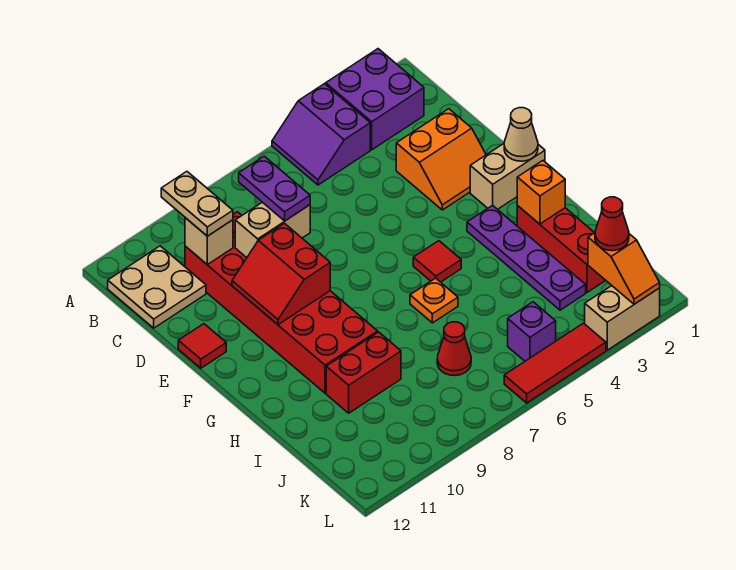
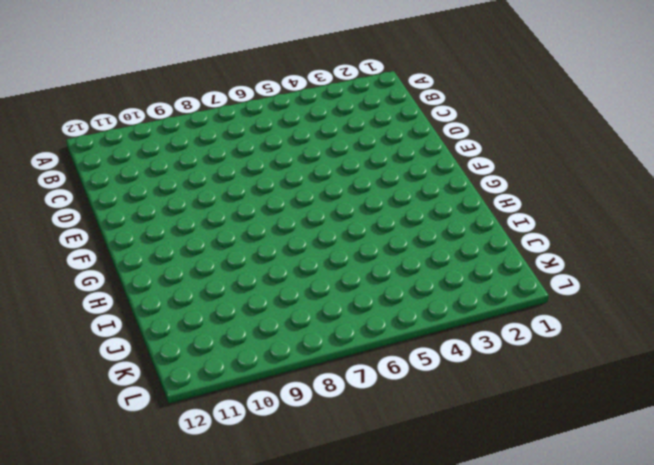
none -> purple brick A2:B3 level 1
none -> purple slope A4:B5 level 1 top 4
none -> tan plate B11:C12 level 1

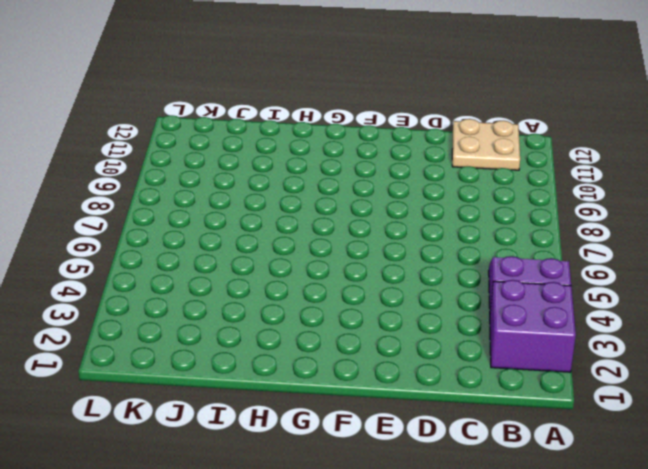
none -> red brick C9:H10 level 1
none -> orange slope D2:E3 level 1 top D
none -> red tile E12 level 1

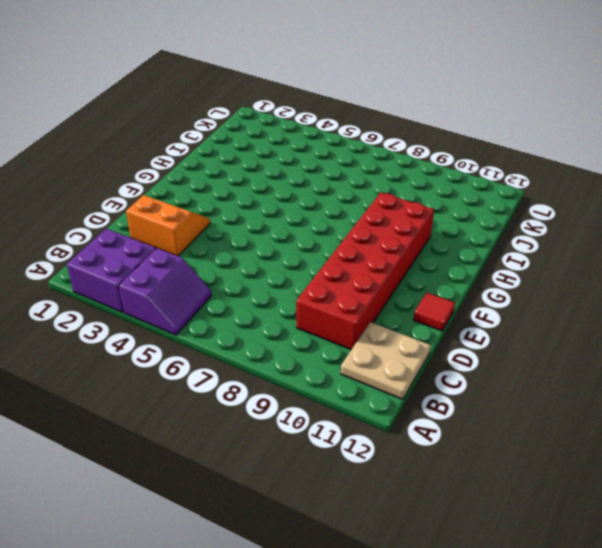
none -> tan brick F1:F2 level 1
none -> purple plate G3:J3 level 1
none -> red tile G5 level 1

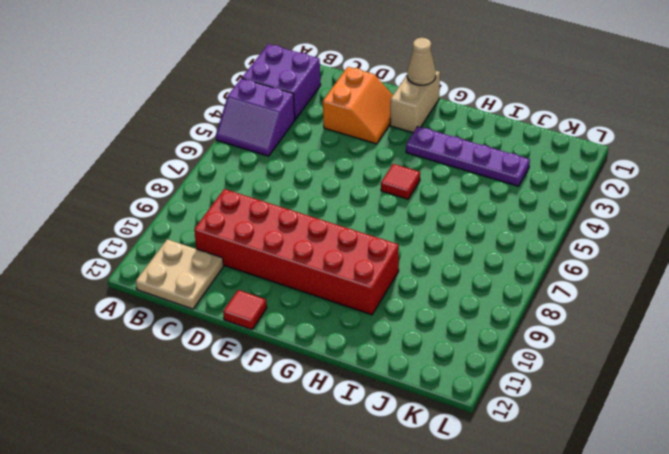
none -> red brick H2:J2 level 1
none -> orange plate H6 level 1
none -> red brick I9:I10 level 1

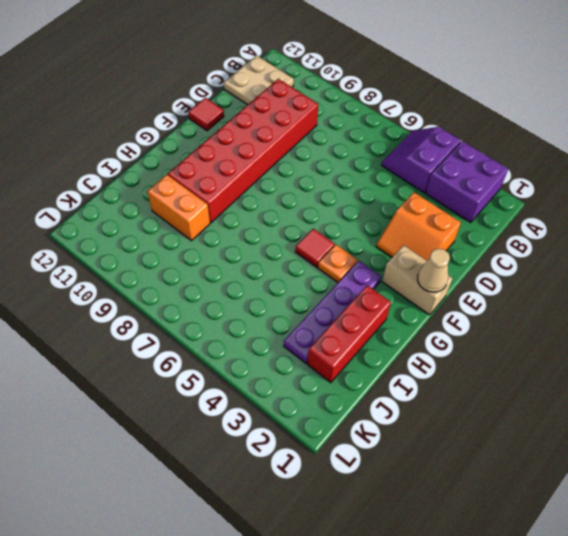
orange plate G4 level 1 -> orange plate H6 level 1
orange brick I9:I10 level 1 -> red brick I9:I10 level 1
none -> red cone J7 level 1
none -> purple brick K5 level 1
none -> tan brick L2:L3 level 1

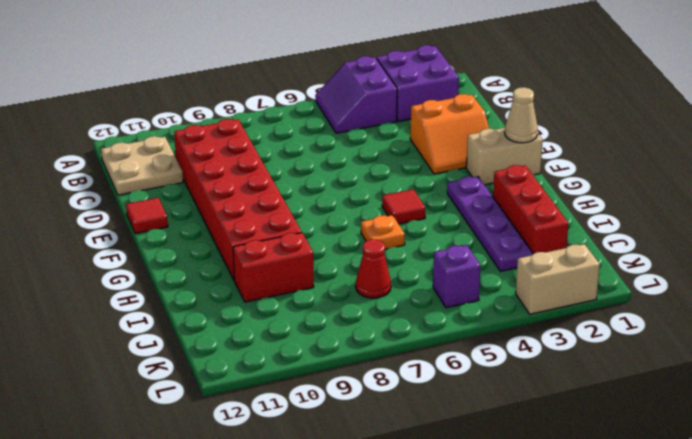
none -> red tile L4:L6 level 1
none -> tan brick C10 level 2
none -> tan brick D8:D9 level 2

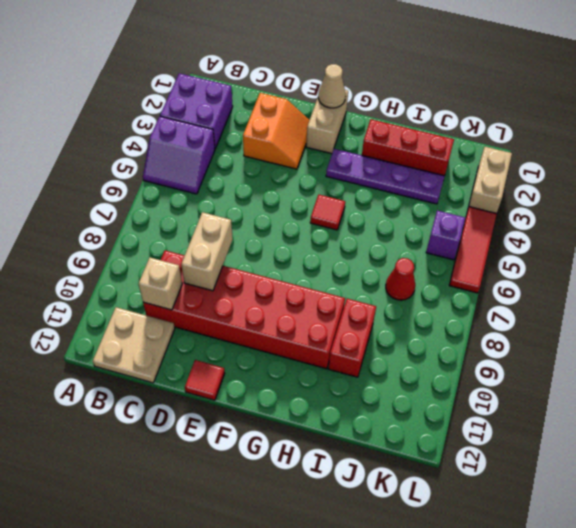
none -> orange plate H6 level 1
none -> red slope E9:F10 level 2 top 9
none -> orange brick H2 level 2

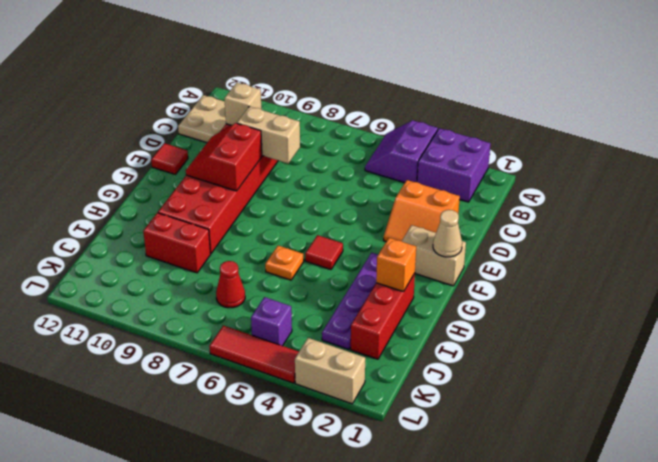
none -> orange slope K2:L2 level 2 top K
none -> tan plate B10:C10 level 3
none -> purple plate C8:D8 level 3

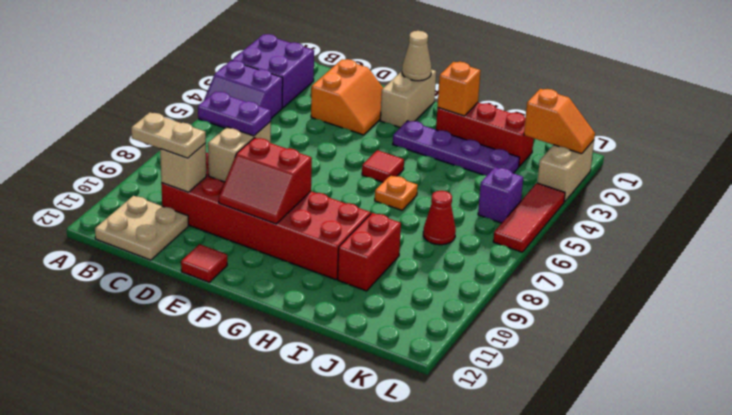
none -> red cone K2 level 3

